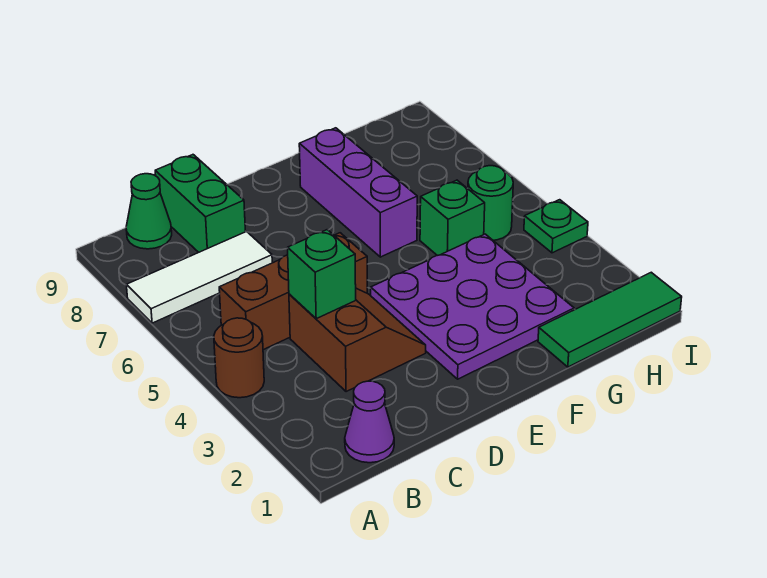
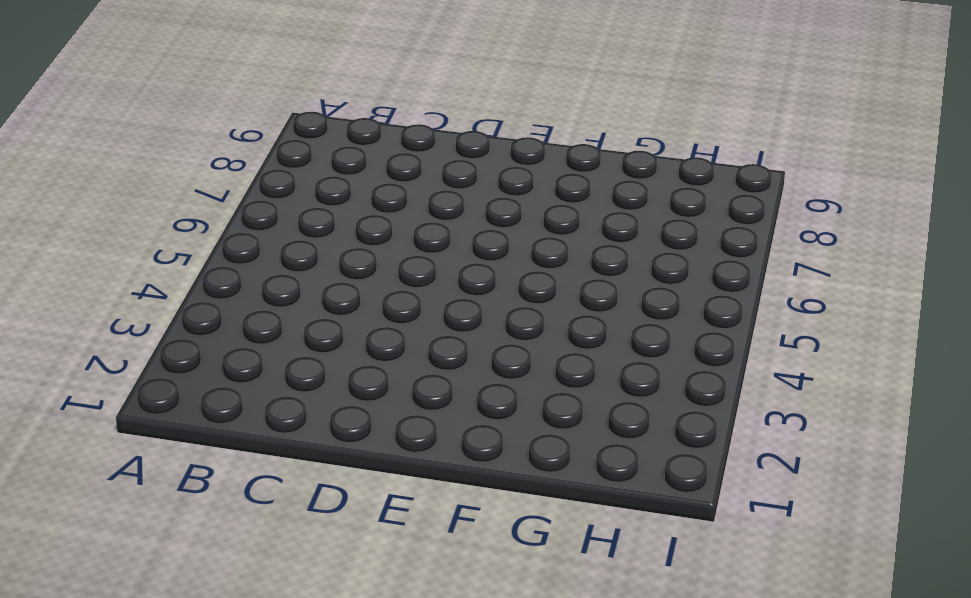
none -> brown round brick A4 level 1
none -> white tile A7:C7 level 1
none -> purple cone B1 level 1

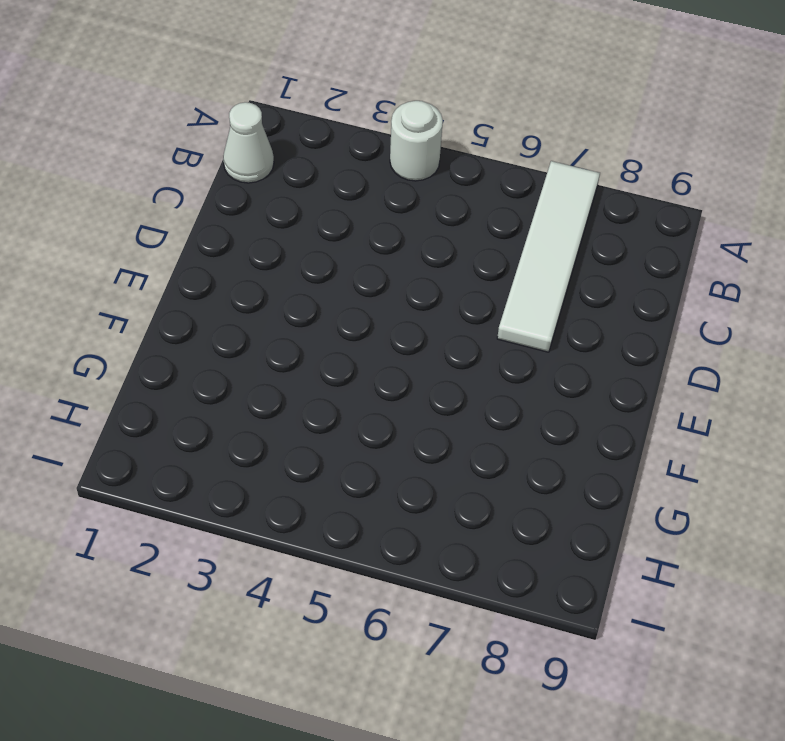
white round brick A4 level 1 -> brown round brick A4 level 1
white tile A7:D7 level 1 -> white tile A7:C7 level 1
white cone B1 level 1 -> purple cone B1 level 1
none -> brown brick B5:D5 level 1
none -> green cone B9 level 1
none -> brown slope C3:D4 level 1 top C

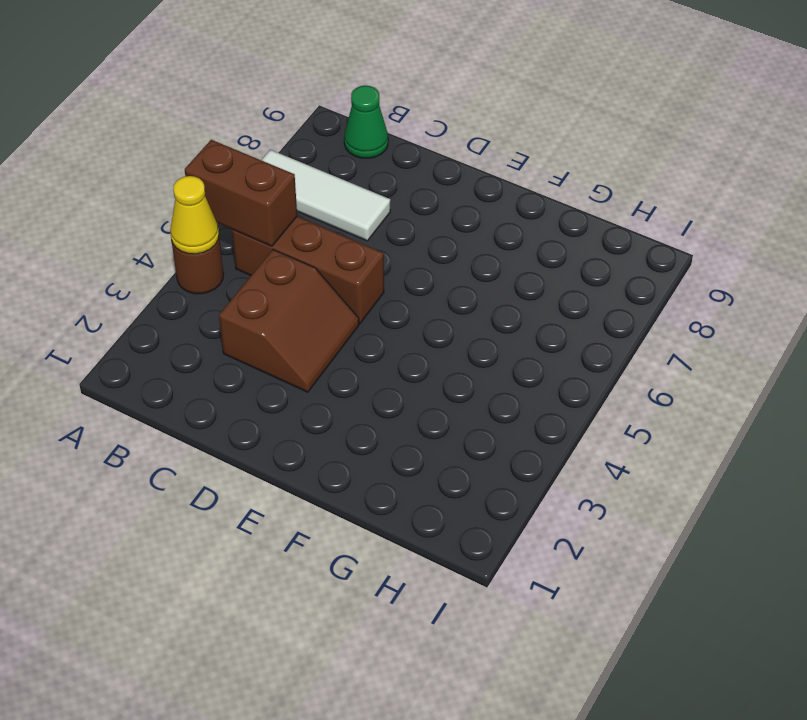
yellow cone A4 level 2 -> none
brown brick A5:B5 level 2 -> none
none -> purple cone B1 level 1
none -> green brick C8:C9 level 1
none -> purple plate E2:G4 level 1

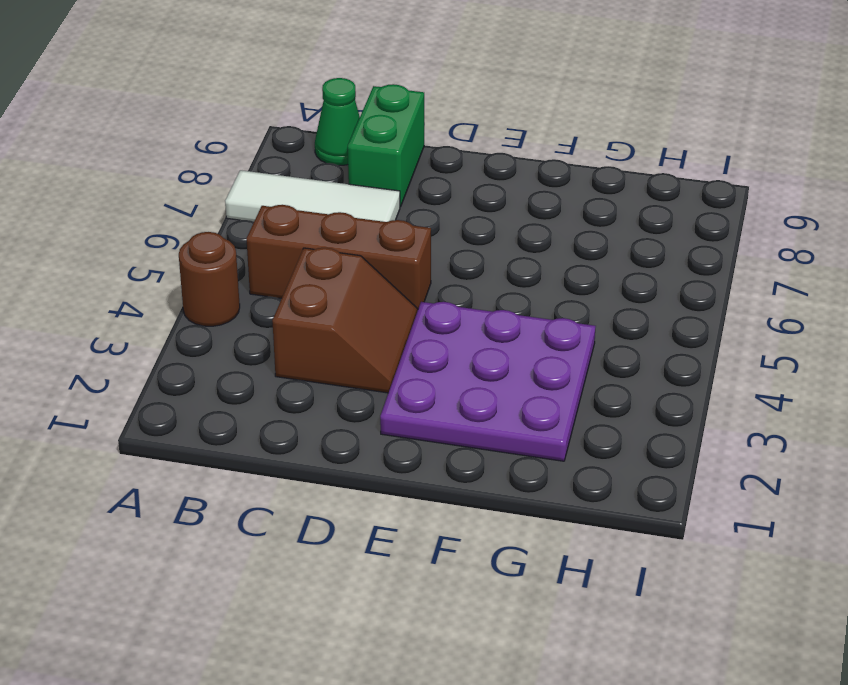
none -> purple cone B1 level 1
none -> purple brick F6:F8 level 1
none -> green tile G1:I1 level 1

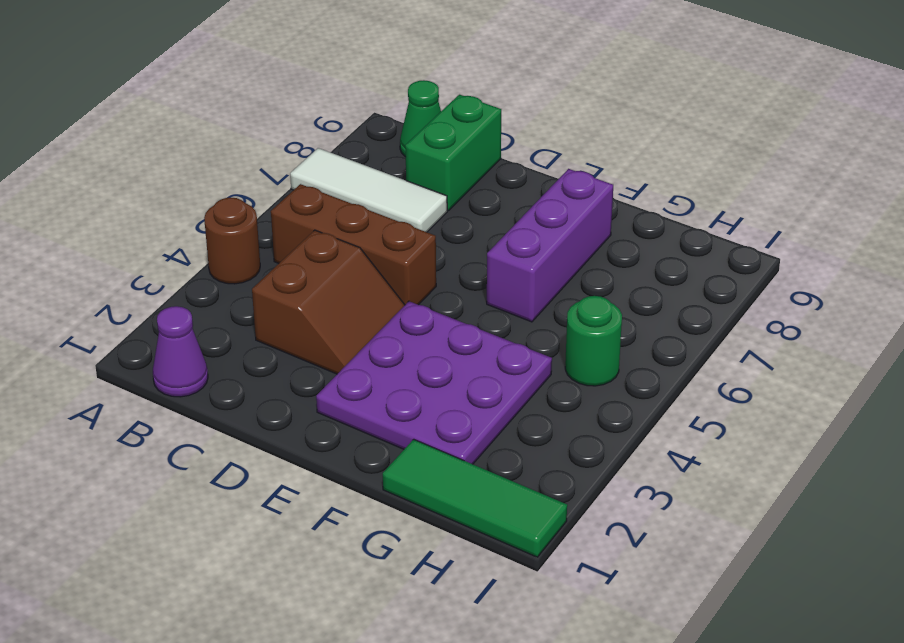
none -> green brick G5 level 1
none -> green plate I4 level 1
none -> green brick C4 level 2

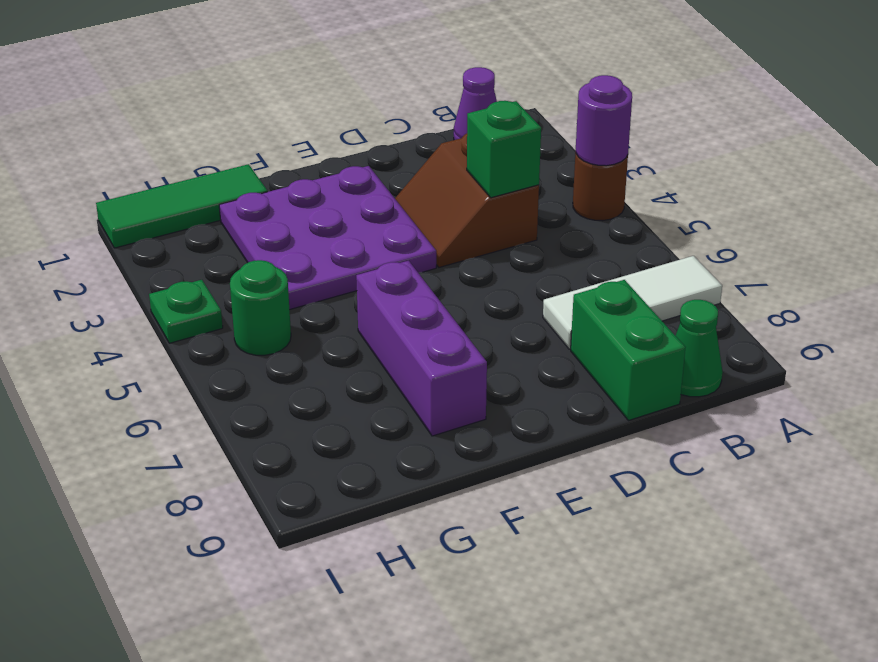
purple round brick A4 level 2 -> none
none -> brown brick B5:D5 level 1
none -> green brick G5 level 1

